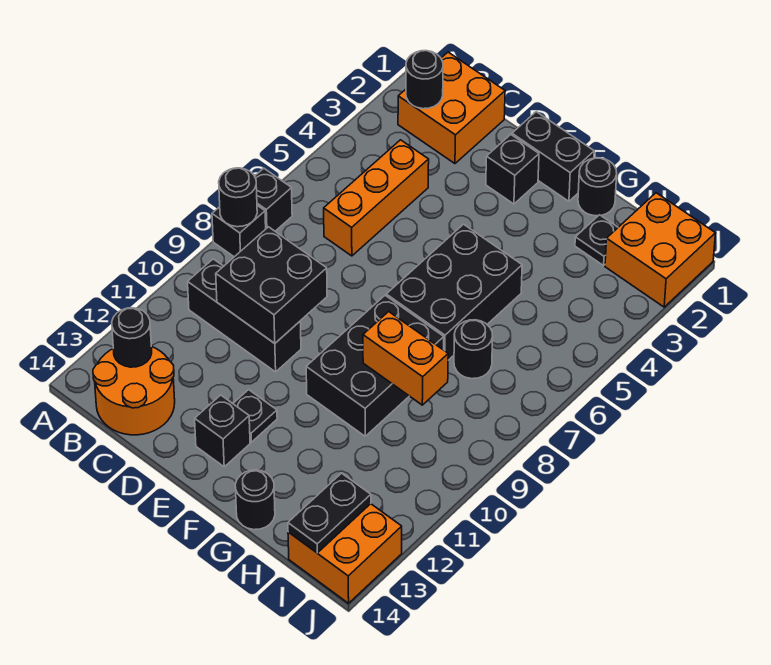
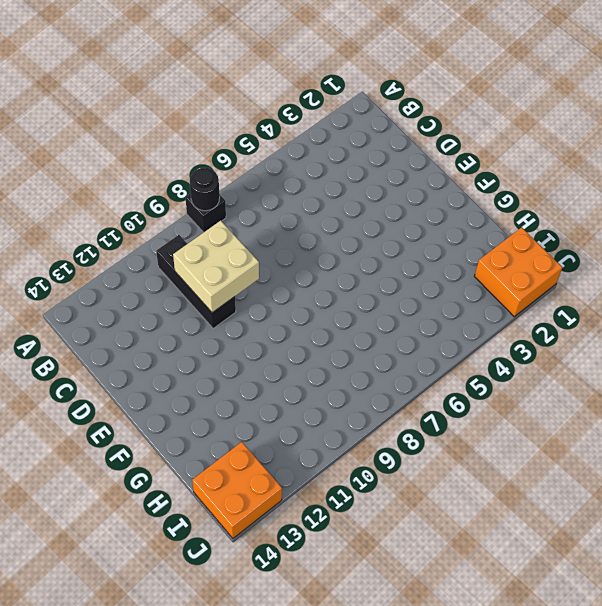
tan brick C9:D10 level 2 -> black brick C9:D10 level 2
none -> black brick A7 level 1
none -> orange brick B1:C2 level 1
none -> orange round brick B13:C14 level 1

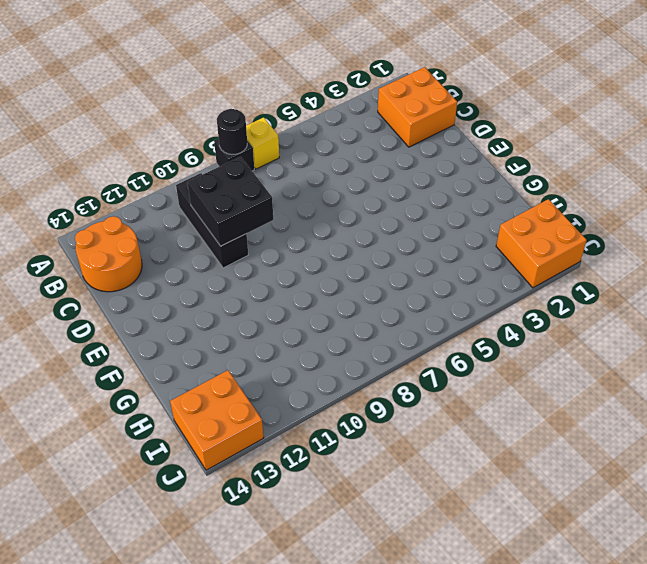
yellow brick A7 level 1 -> black brick A7 level 1
none -> orange brick C4:C6 level 1
none -> black brick E1:F1 level 1
none -> black brick E2 level 1

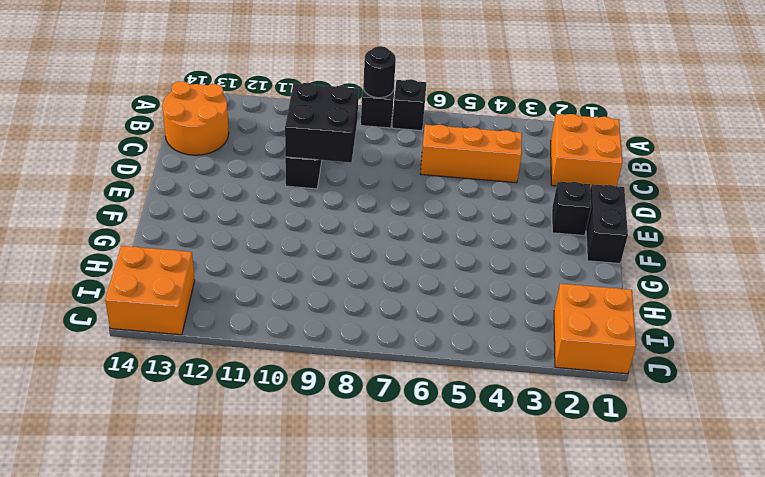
none -> black plate E12 level 1
none -> black brick E13 level 1
none -> black brick F5:G7 level 1

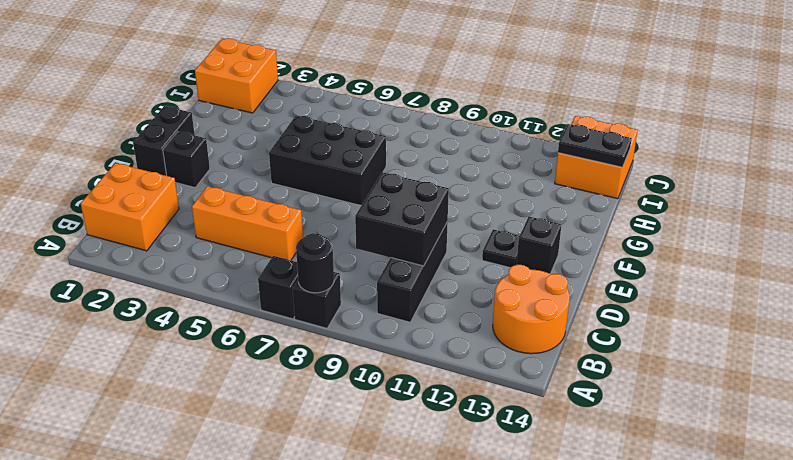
none -> black brick F8:G10 level 1
none -> black round brick G1 level 1
none -> black round brick G14 level 1

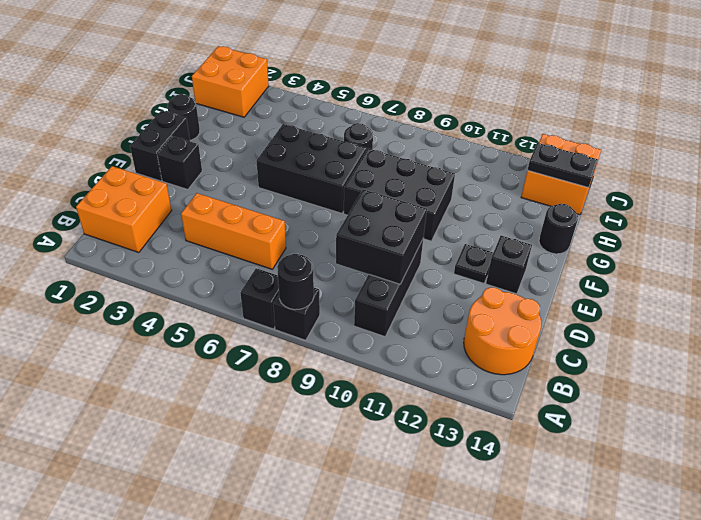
none -> black plate H2 level 1
none -> black round brick B2 level 2
none -> black round brick B13 level 2

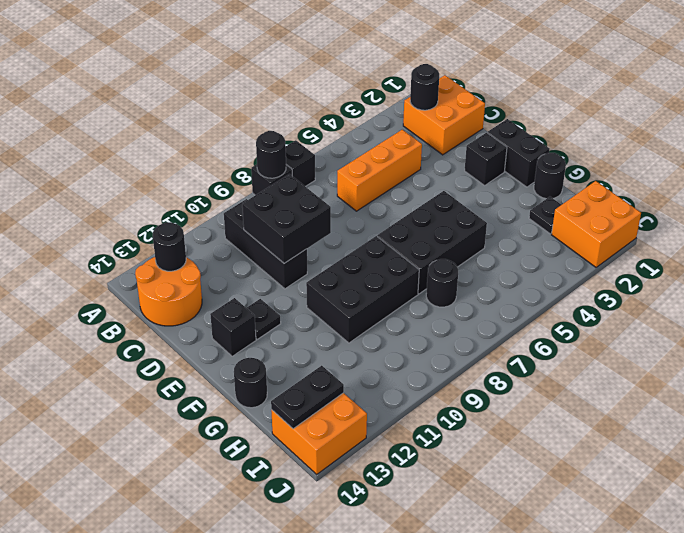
none -> orange brick G9:H9 level 2

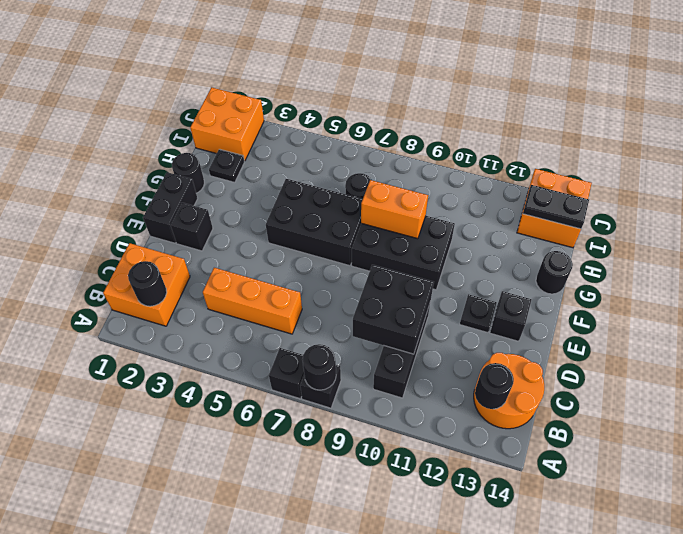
orange brick G8:G9 level 2 -> orange brick G9:H9 level 2

